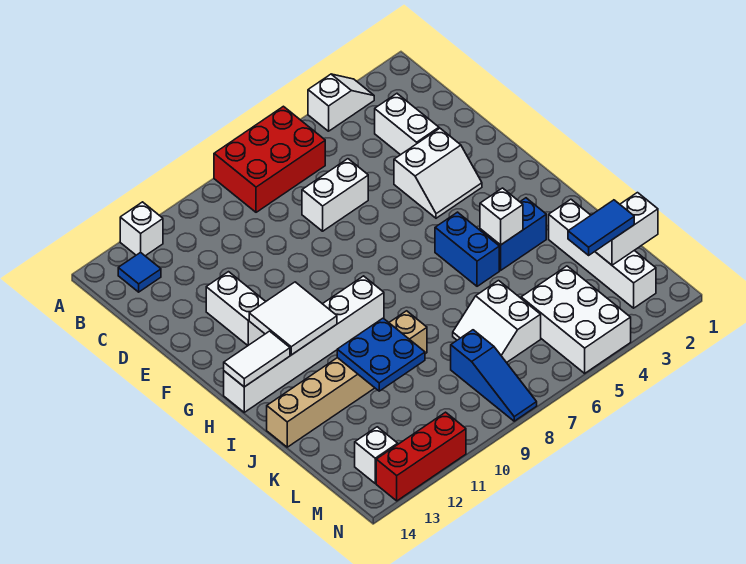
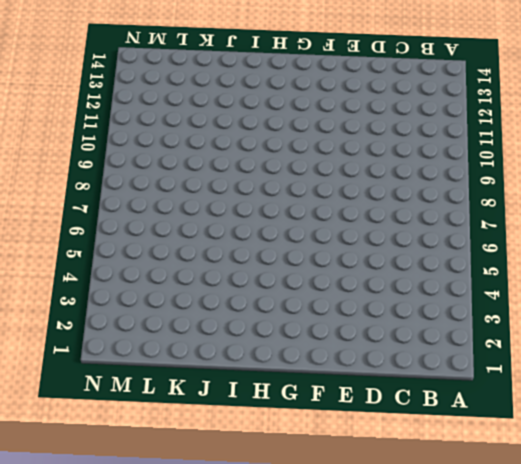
none -> white slope A3:A4 level 1 top 4
none -> red brick A6:B8 level 1
none -> white brick A12 level 1

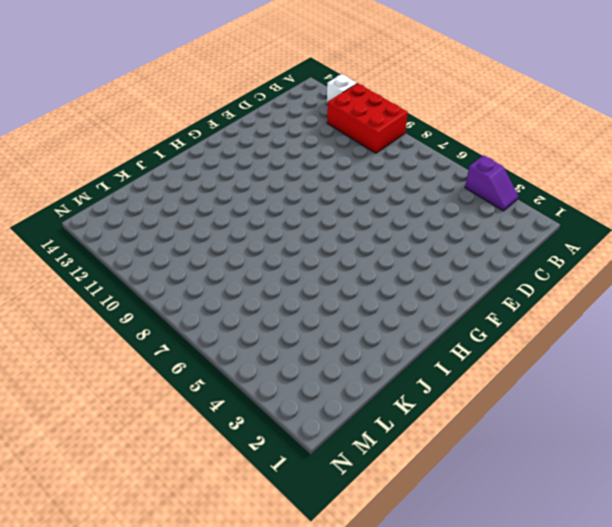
purple slope A3:A4 level 1 top 4 -> white slope A3:A4 level 1 top 4
red brick A9:B11 level 1 -> red brick A6:B8 level 1
none -> blue tile B13 level 1
none -> white brick C3:D3 level 1
none -> white brick D6:D7 level 1

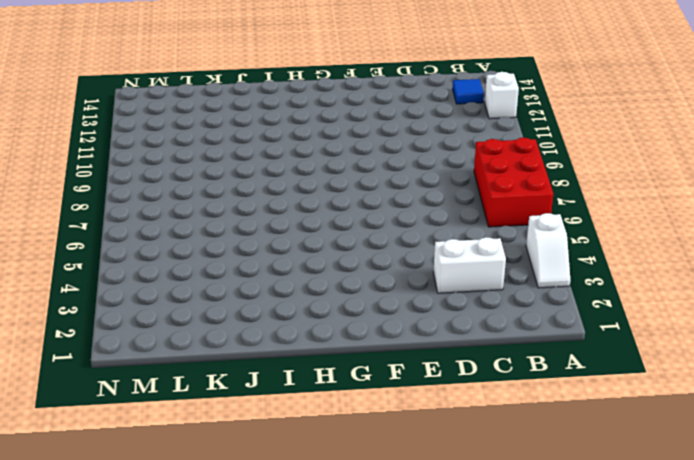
none -> white brick D6:D7 level 1
none -> white slope E3:F4 level 1 top E
none -> white brick E12:F12 level 1

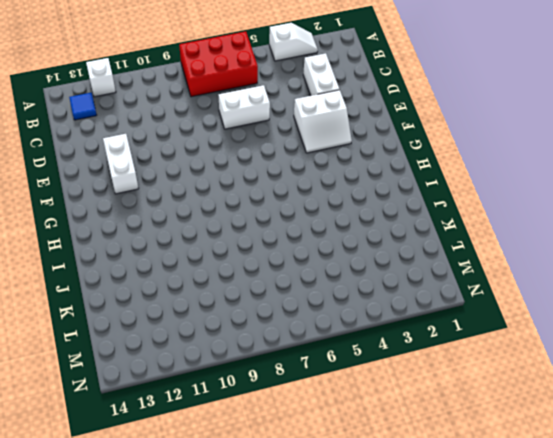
none -> blue brick H5:I5 level 1
none -> white brick H9:H14 level 1
none -> blue brick I3:I4 level 1

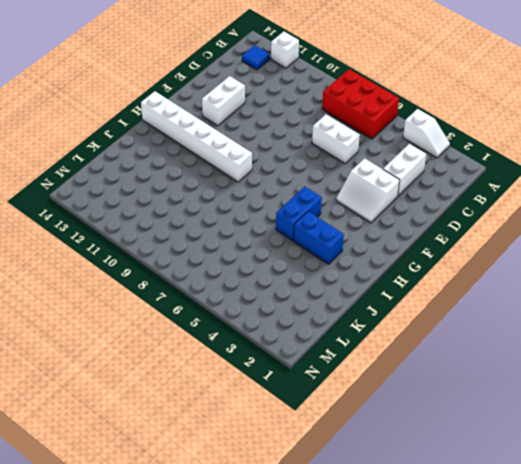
none -> white brick J2:M2 level 1
none -> tan brick J9:J14 level 1
none -> white slope K6:L7 level 1 top 6

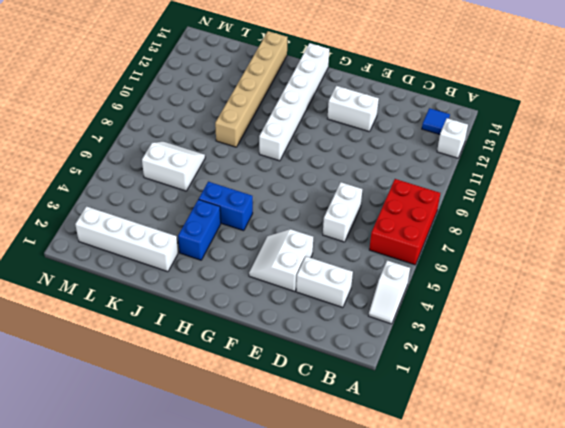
none -> white brick L4:N5 level 1
none -> blue slope L8:N8 level 1 top L
none -> white brick M13 level 1

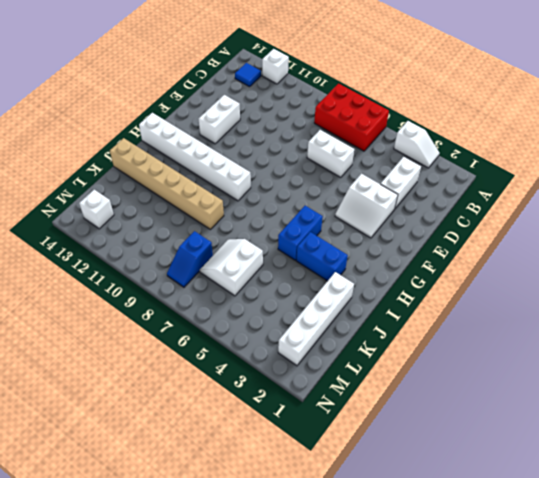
blue slope L8:M8 level 1 top L -> blue slope L8:N8 level 1 top L
none -> white brick L4:N5 level 1
none -> red brick N11:N13 level 1
none -> white tile G11:H12 level 2

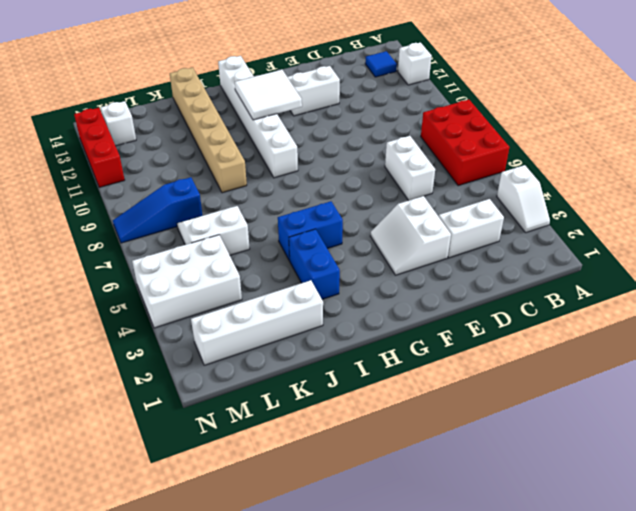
none -> white tile H13:H14 level 2
none -> white brick I4 level 2
none -> blue plate J10:K11 level 2

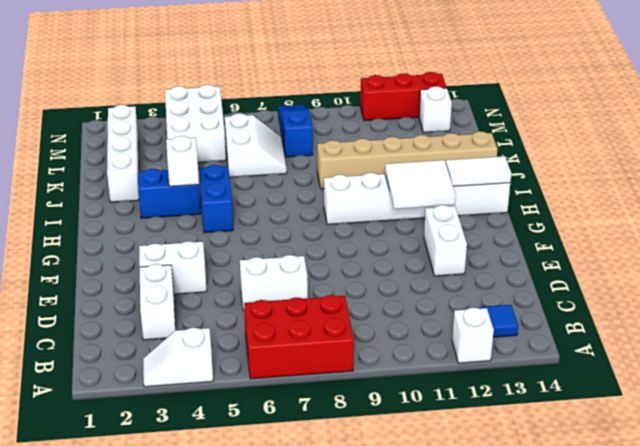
none -> blue plate J10:K11 level 2
none -> white brick L1:L2 level 2
none -> blue tile L2:L3 level 3

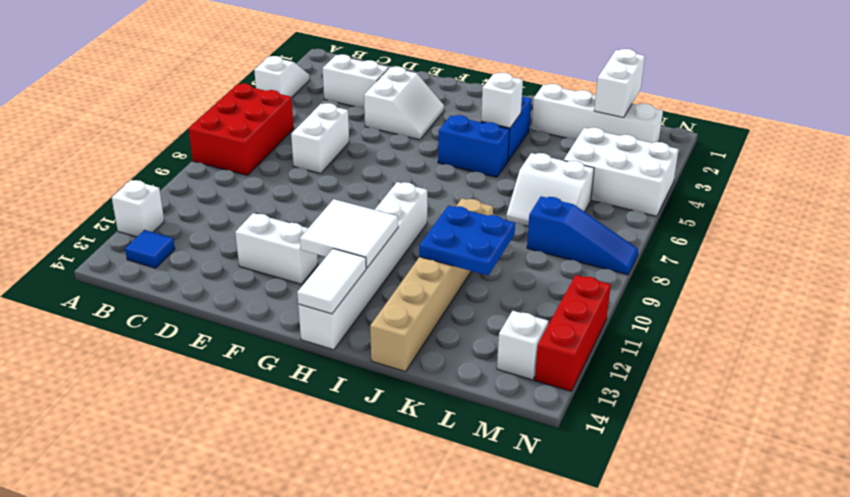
none -> blue tile L2:L3 level 3

